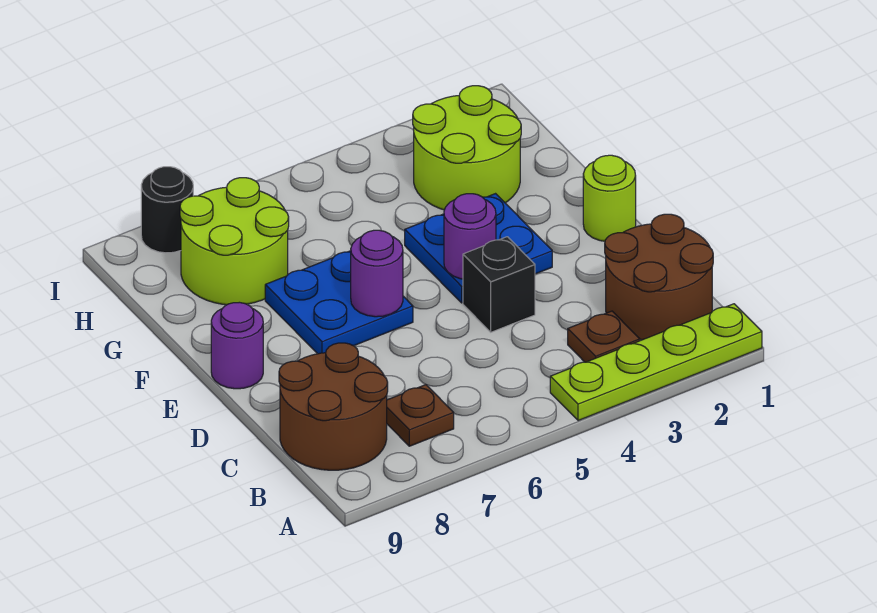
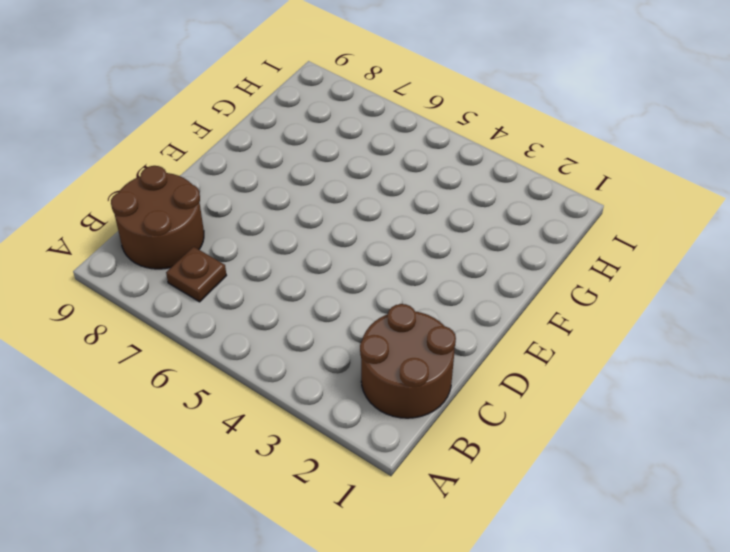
none -> lime plate A1:A4 level 1
none -> brown plate B3 level 1
none -> black brick D4 level 1

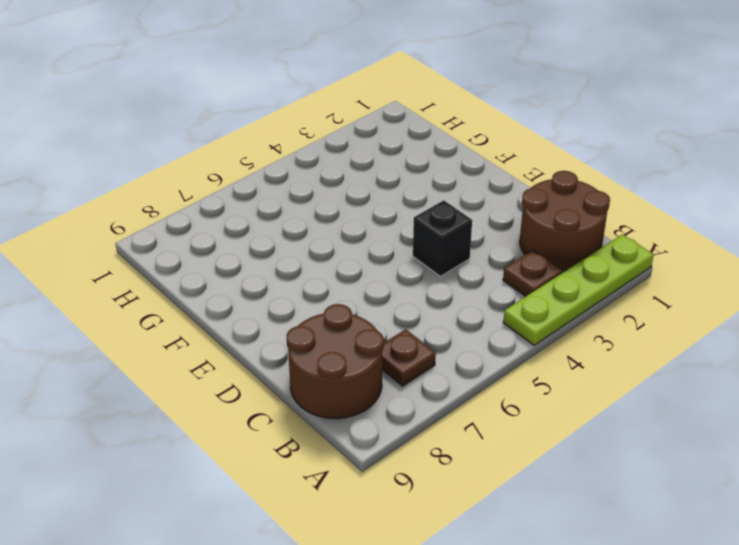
none -> lime round brick E1 level 1
none -> blue plate E3:F4 level 1
none -> blue plate E6:F7 level 1

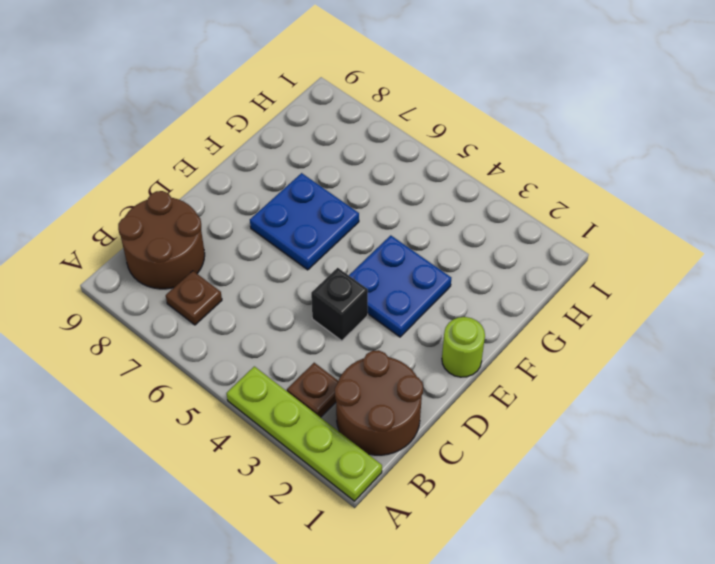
none -> purple round brick E9 level 1
none -> lime round brick G2:H3 level 1
none -> lime round brick G7:H8 level 1

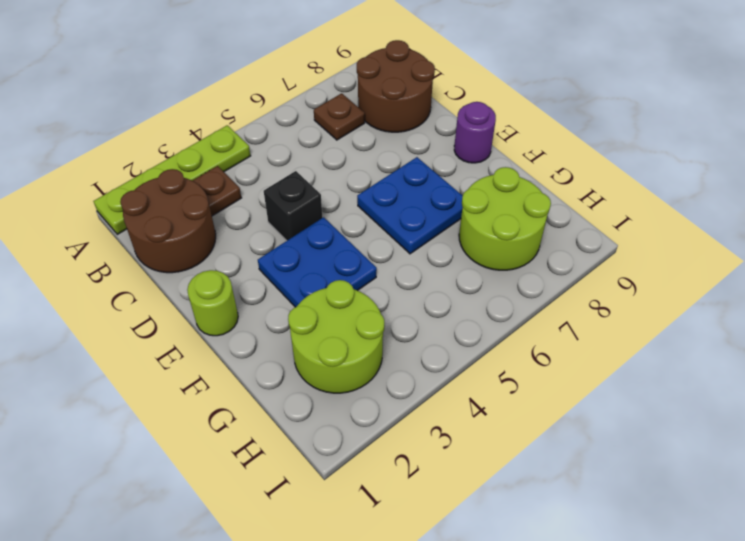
none -> black round brick I8 level 1
none -> purple round brick E4 level 2
none -> purple round brick E6 level 2

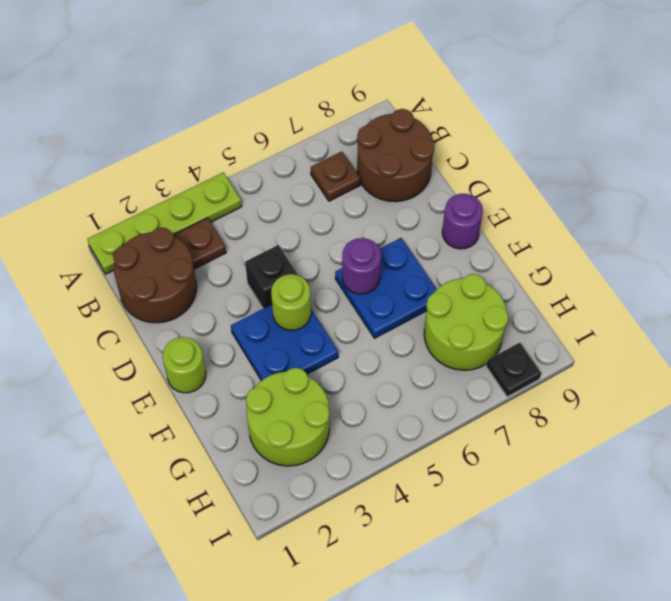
lime round brick E4 level 2 -> purple round brick E4 level 2
black plate I8 level 1 -> black round brick I8 level 1

